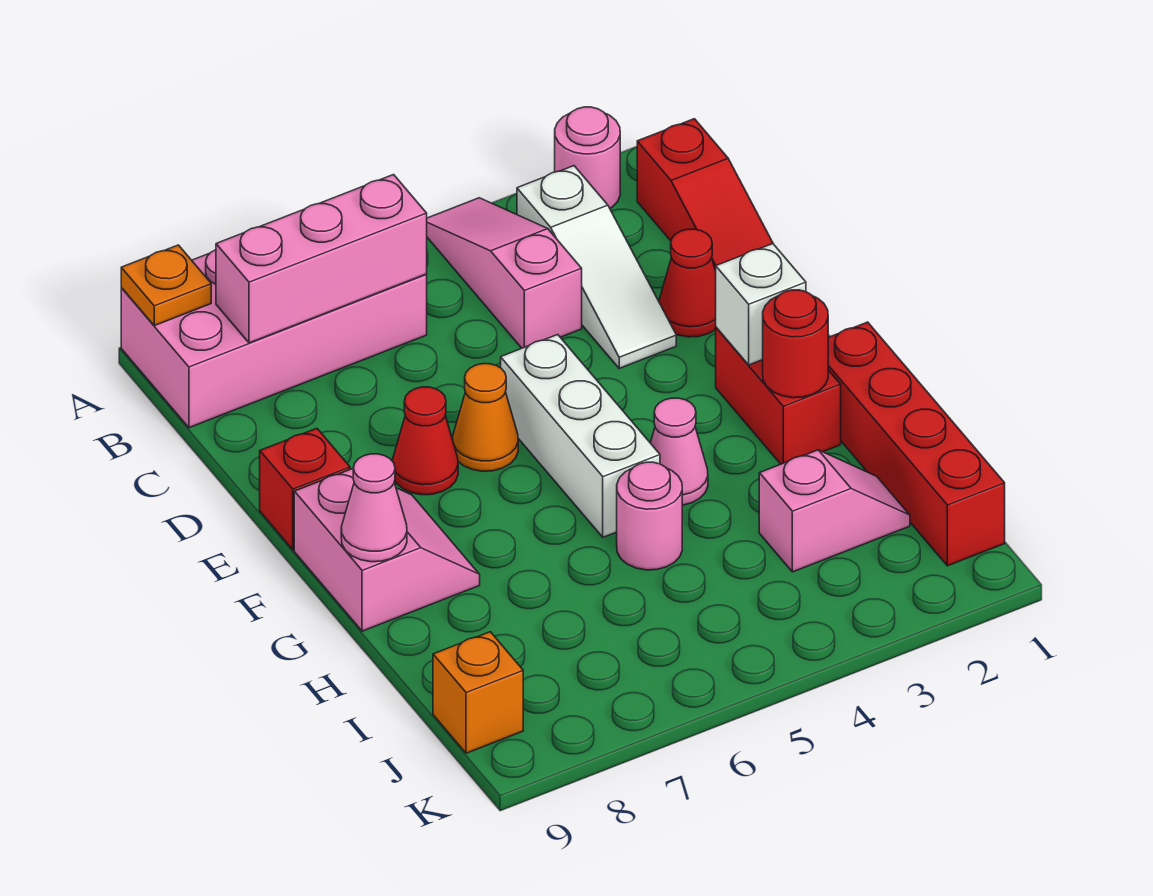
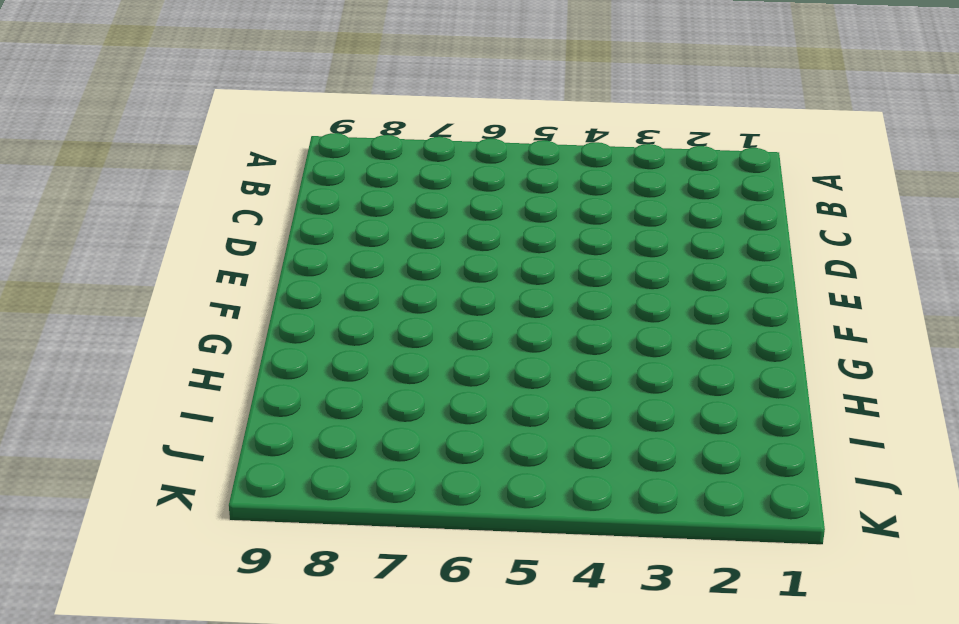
none -> pink round brick A2 level 1
none -> pink slope A4:C4 level 1 top C
none -> pink brick A6:B9 level 1

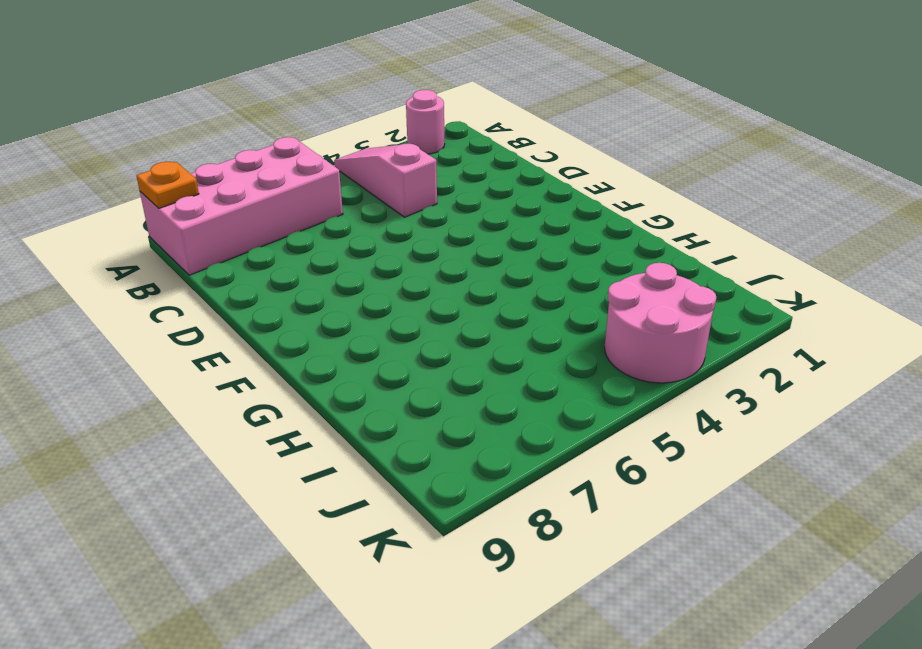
pink round brick J3:K4 level 1 -> none
none -> red slope B1:D1 level 1 top B
none -> white slope B3:D3 level 1 top B
none -> red cone D2 level 1

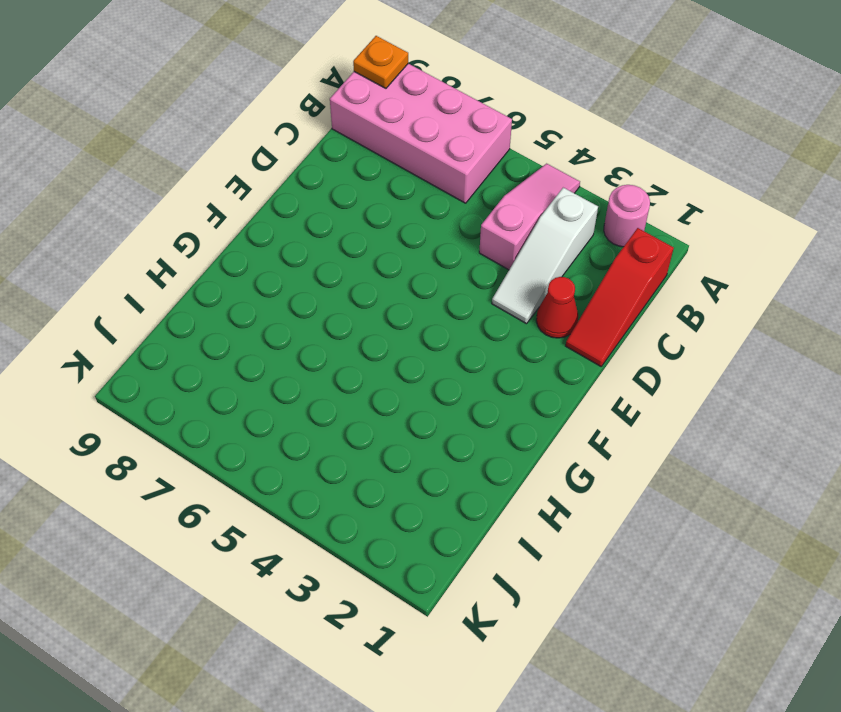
none -> white brick E5:G5 level 1
none -> orange cone E6 level 1
none -> red cone E7 level 1

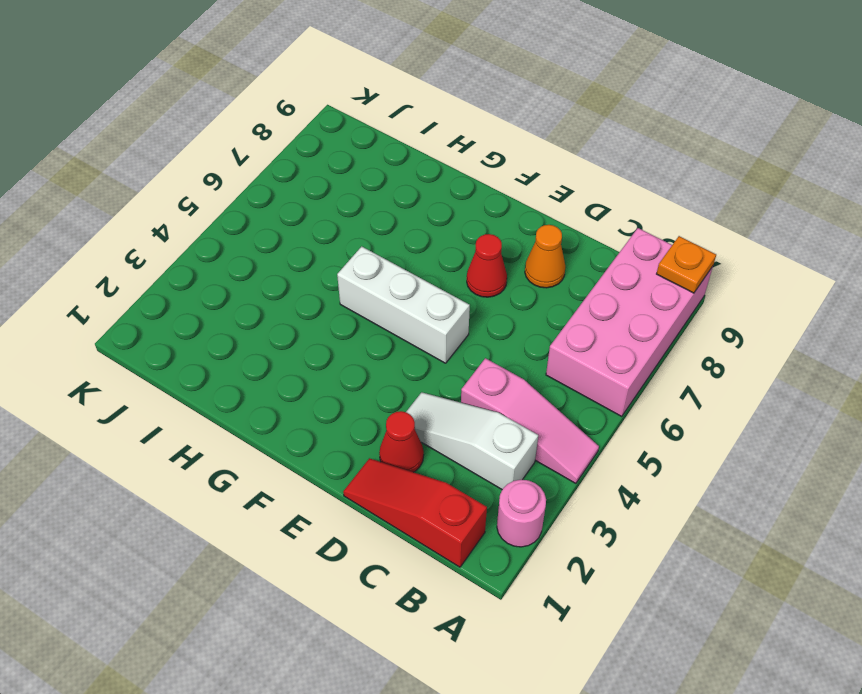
orange cone D8 level 1 -> orange cone E6 level 1
none -> red brick E9 level 1
none -> red brick F2:G2 level 1
none -> pink slope F8:G9 level 1 top 9

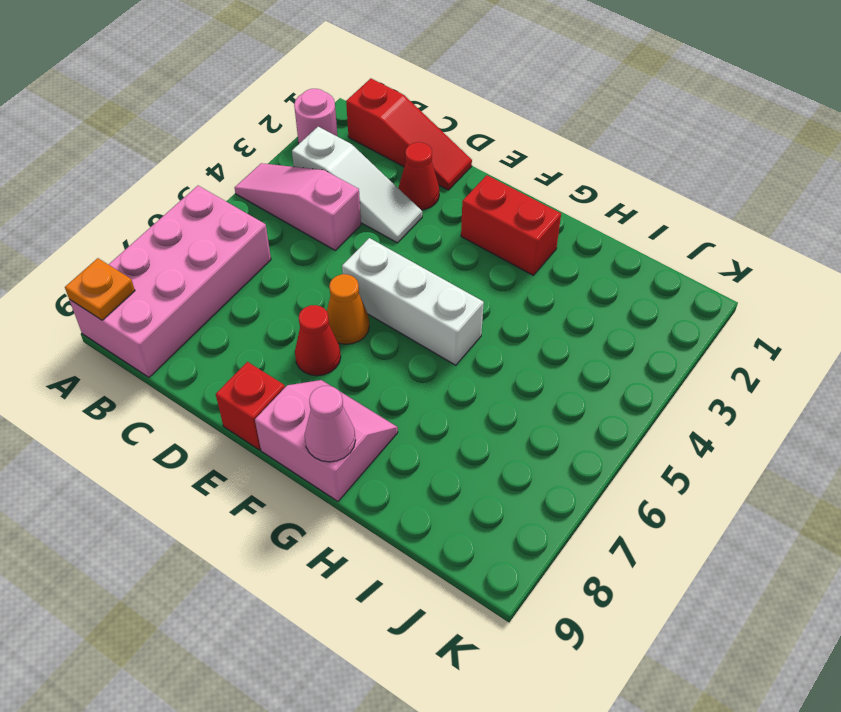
none -> red brick G1:J1 level 1
none -> pink cone G4 level 1
none -> pink round brick H5 level 1

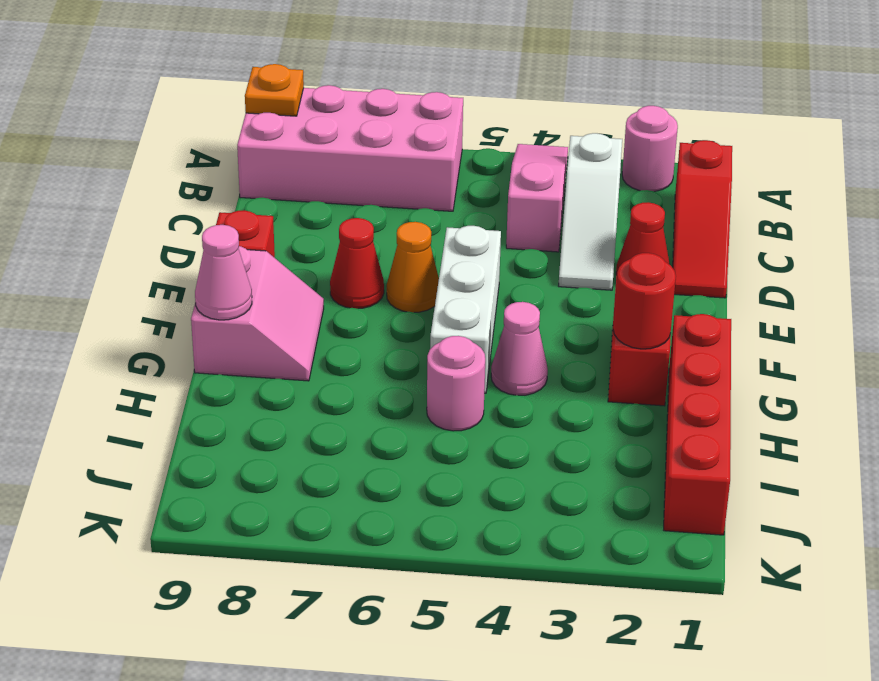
none -> pink slope I2:I3 level 1 top 3
none -> orange brick J9 level 1
none -> pink brick B6:B8 level 2

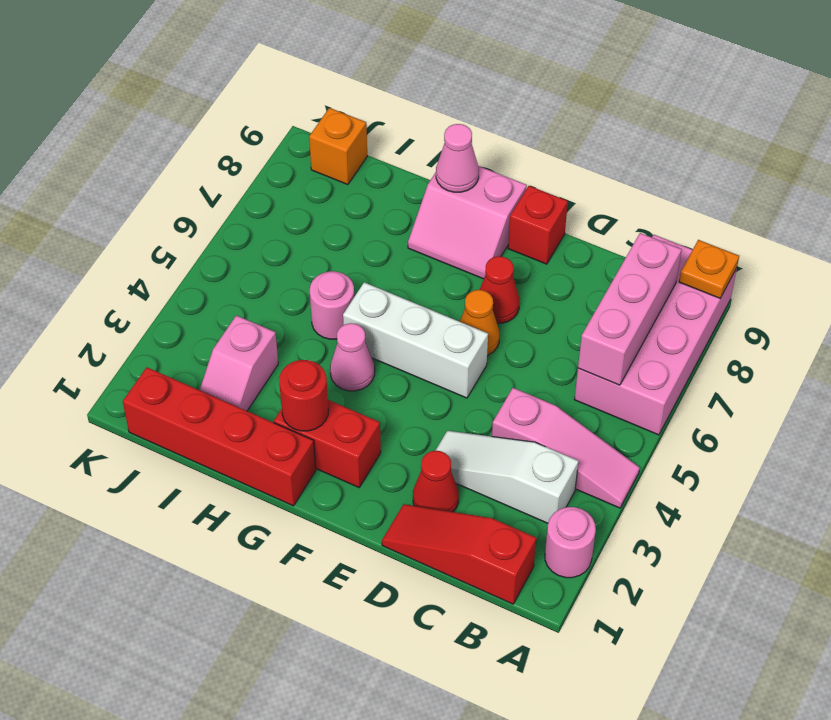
none -> white brick F2 level 2

